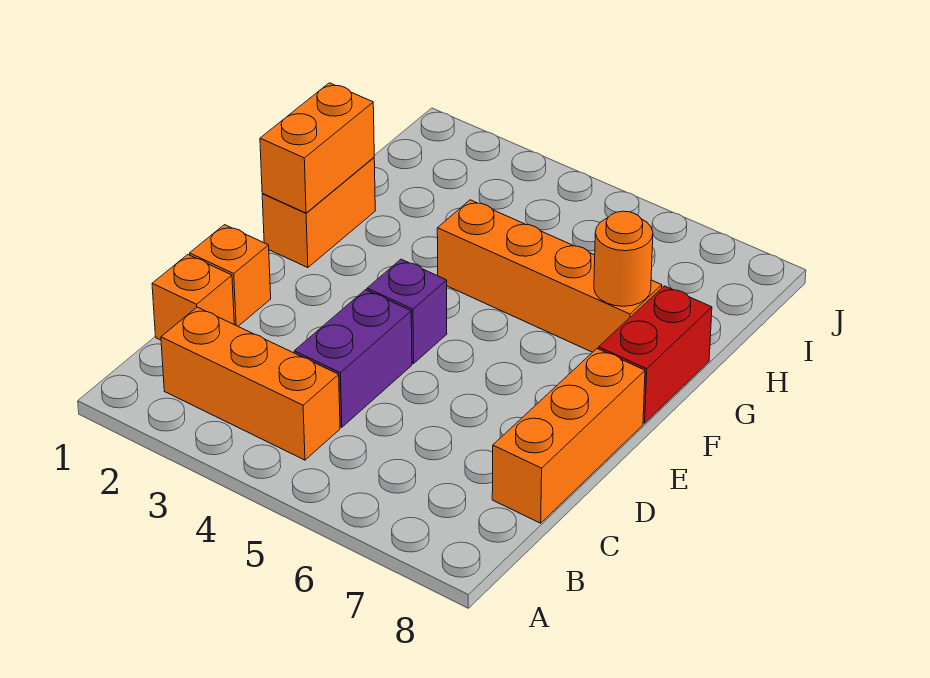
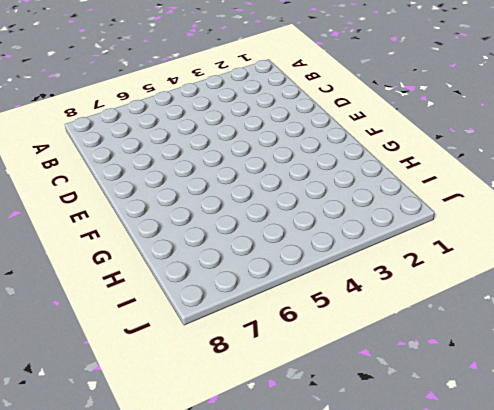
none -> orange brick B2:B4 level 1
none -> orange brick C1 level 1

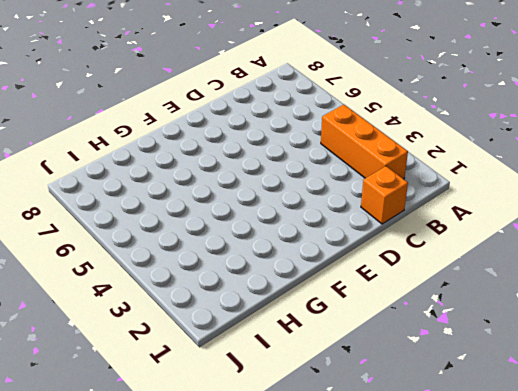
none -> purple brick C4:D4 level 1
none -> orange brick C8:E8 level 1

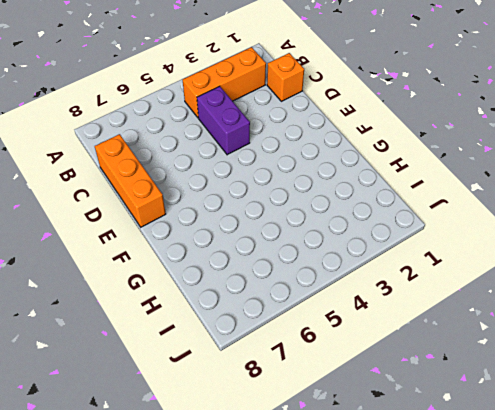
none -> orange brick D1 level 1
none -> purple brick E4 level 1

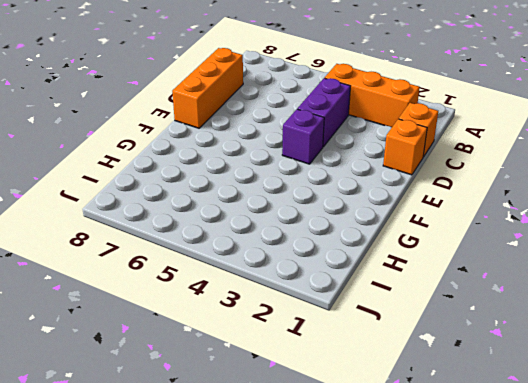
none -> orange brick F1:G1 level 1
none -> red brick F8:G8 level 1

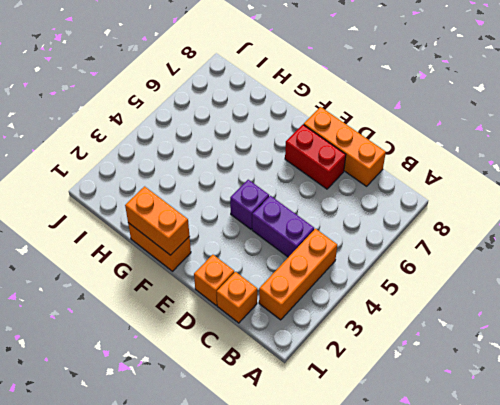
red brick D7:E7 level 1 -> red brick F8:G8 level 1
none -> orange brick G4:G7 level 1
none -> orange round brick G7 level 2

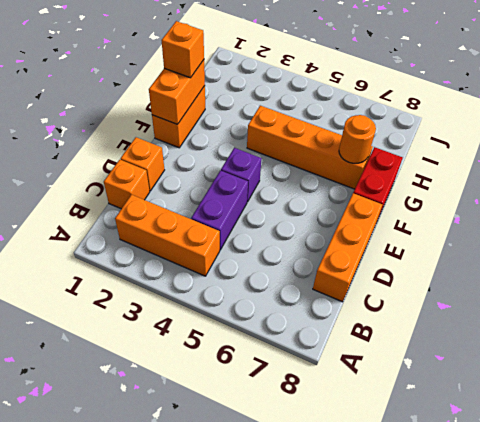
orange brick G1 level 3 -> none

